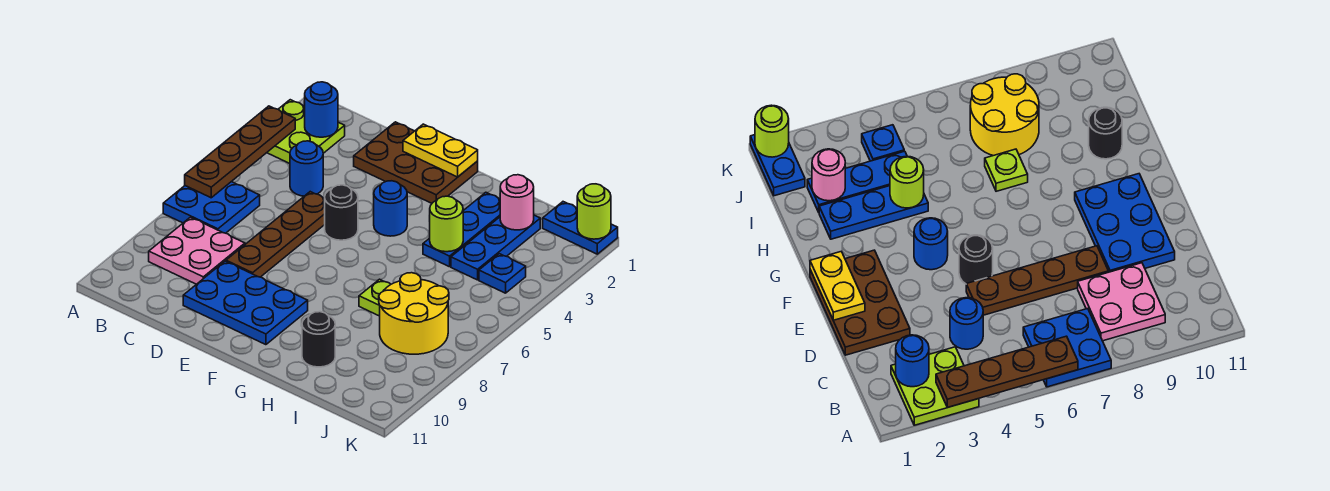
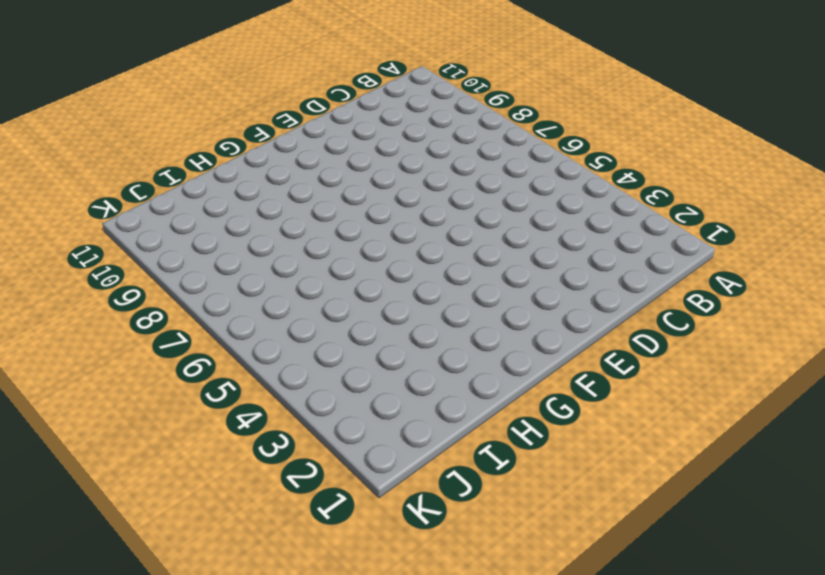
none -> lime plate A2:B3 level 1
none -> blue plate A6:B7 level 1
none -> pink plate B8:C9 level 1

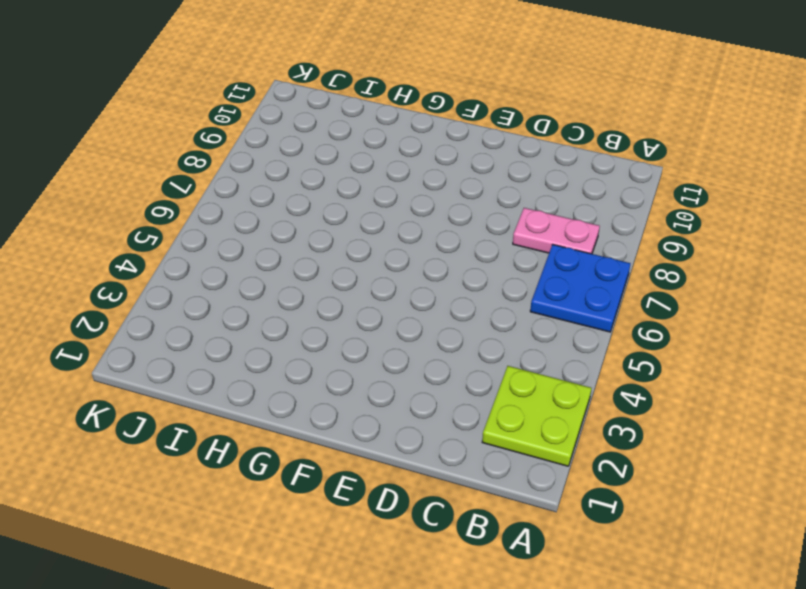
pink plate B8:C8 level 1 -> pink plate B8:C9 level 1
none -> blue round brick C4 level 1
none -> brown plate D1:F2 level 1
none -> brown plate D5:D8 level 1

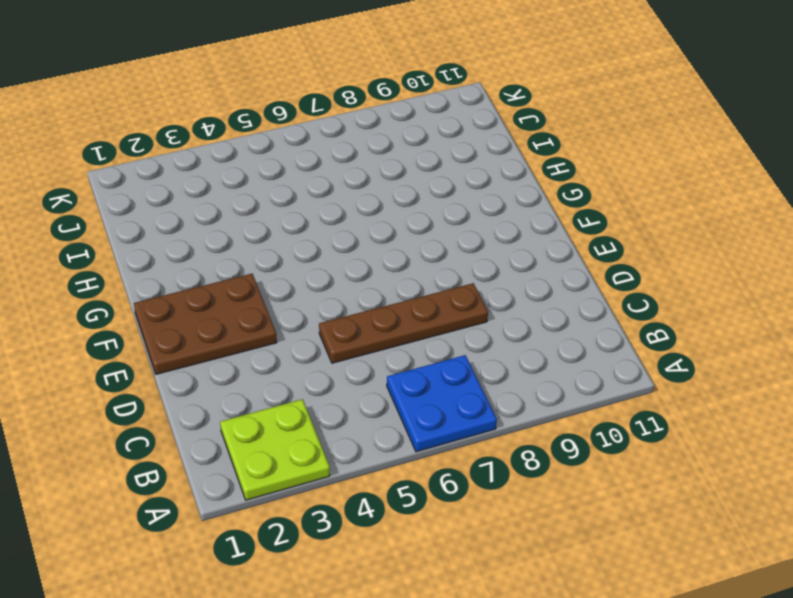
brown plate E1:F3 level 1 -> brown plate D1:F2 level 1
none -> pink plate B8:C9 level 1
none -> blue round brick C4 level 1
none -> blue plate D9:F10 level 1

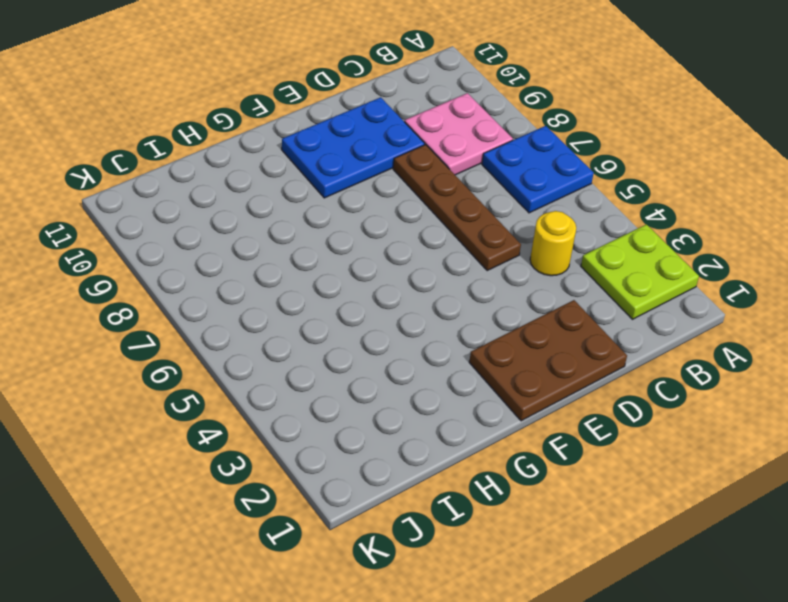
yellow round brick C4 level 1 -> blue round brick C4 level 1
none -> black round brick E5 level 1
none -> blue round brick F4 level 1
none -> blue plate H2:H4 level 1

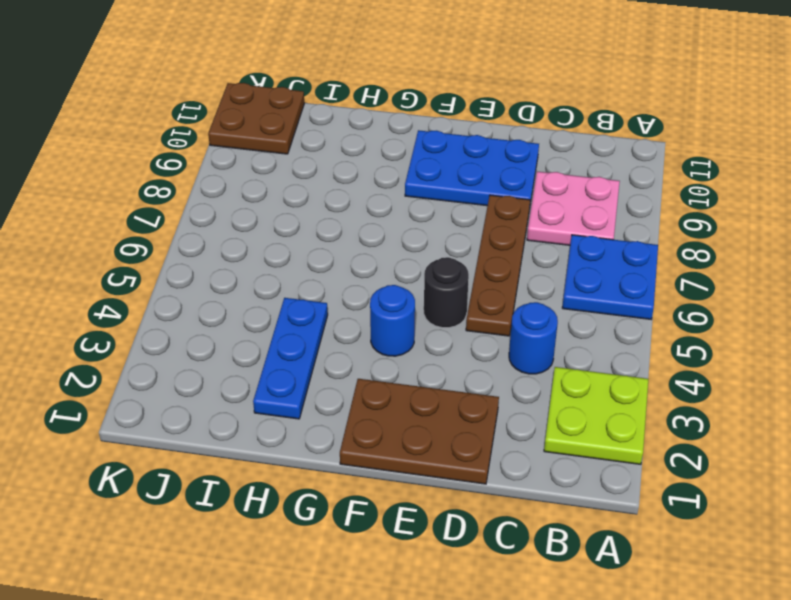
brown plate J10:K11 level 1 -> none
none -> lime plate H7 level 1
none -> black round brick H10 level 1
none -> blue plate I2:I4 level 1

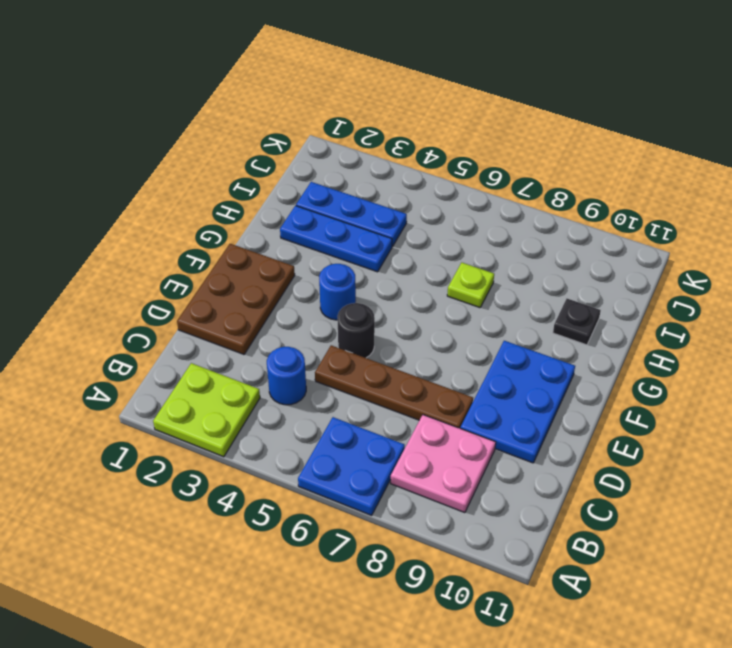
black plate H10 level 1 -> black round brick H10 level 1
none -> yellow round brick I7:J8 level 1
none -> blue plate J1:K1 level 1
none -> blue plate J4 level 1

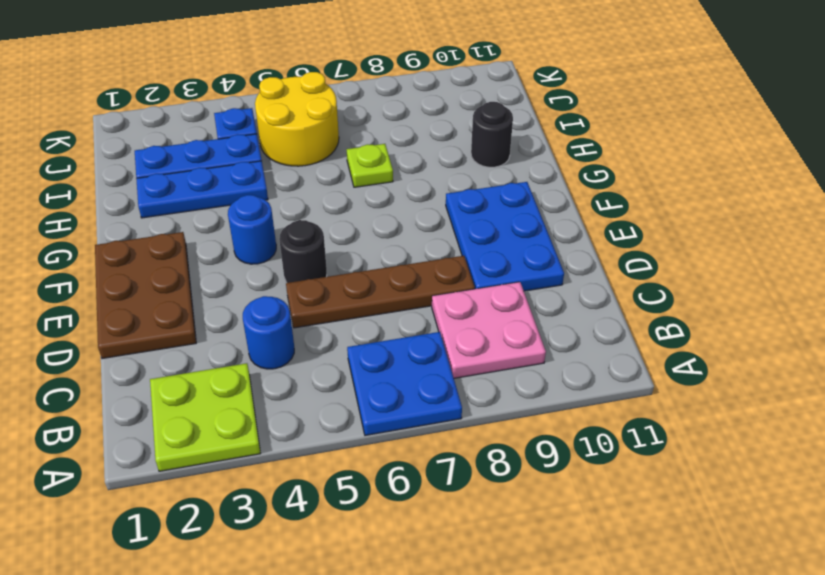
yellow round brick I5:J6 level 1 -> yellow round brick I7:J8 level 1
none -> blue plate J1:K1 level 1
none -> brown plate A3:A6 level 2
none -> blue round brick B2 level 2

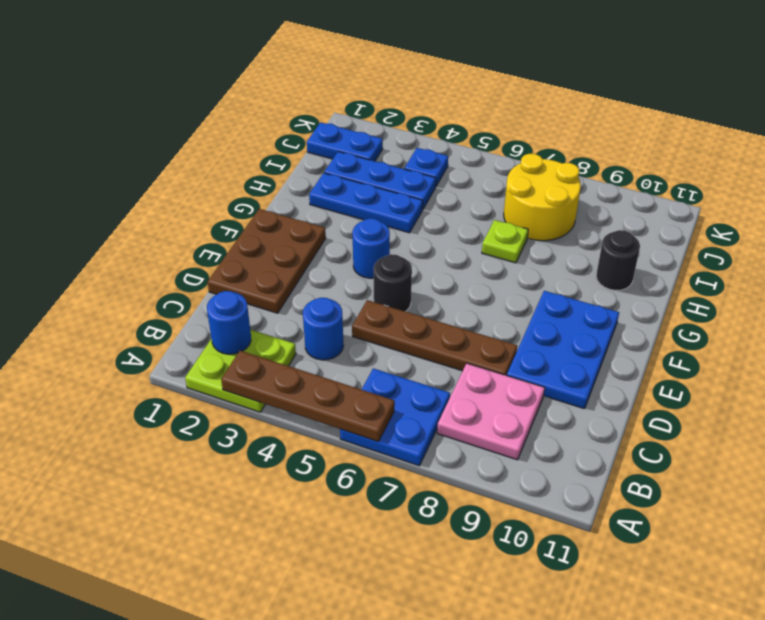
blue plate J1:J2 level 1 -> blue plate J1:K1 level 1
none -> yellow plate E1:F1 level 2
none -> lime round brick H4 level 2
none -> pink round brick I2 level 2

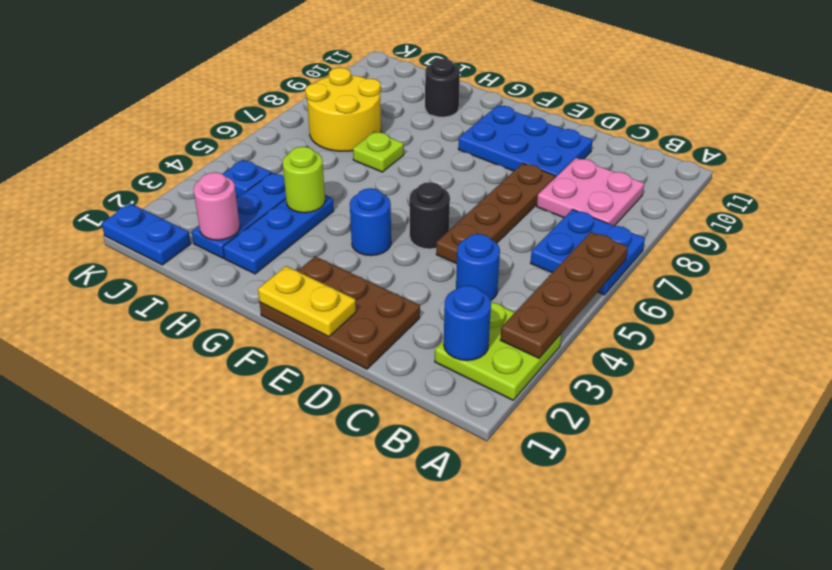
none -> lime round brick K1 level 2

